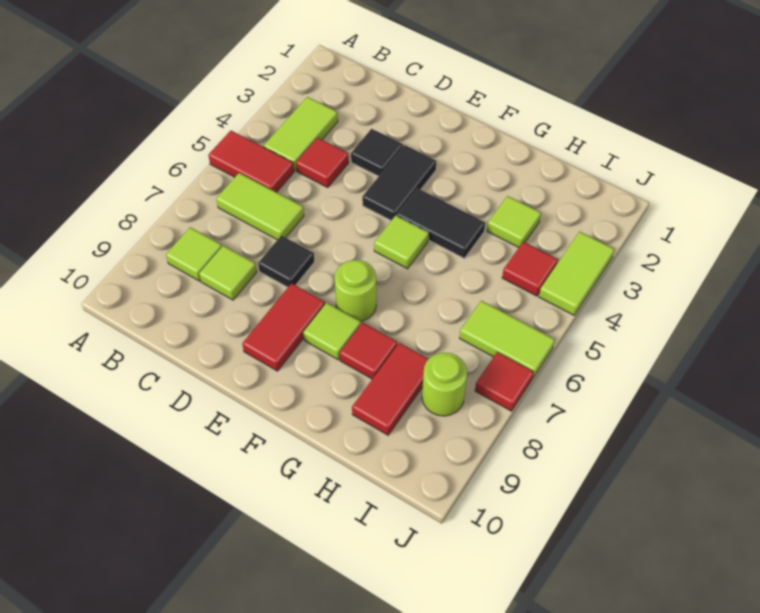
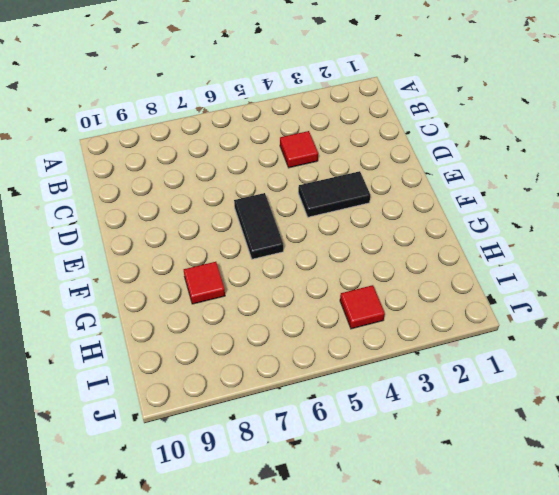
black tile E6:F6 level 1 -> black tile F4:G4 level 1
none -> red tile A5:B5 level 1
none -> lime tile B3:B4 level 1
none -> lime tile B6:C6 level 1

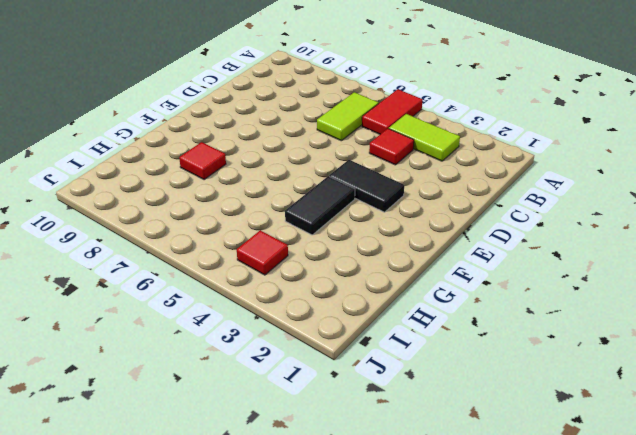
none -> lime tile B8 level 1
none -> lime tile C8 level 1
none -> black tile D3 level 1

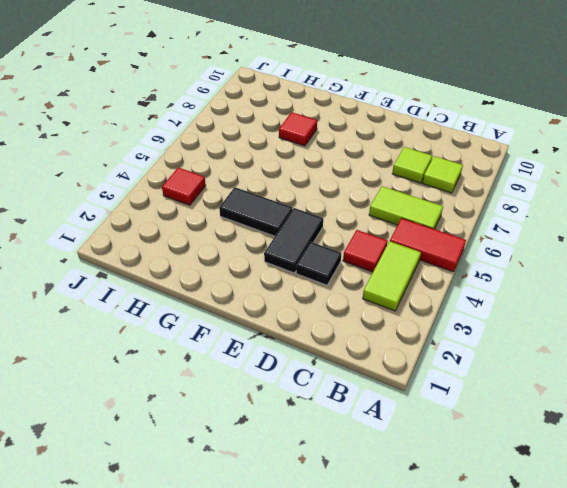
none -> black tile D7 level 1
none -> red tile E8:E9 level 1
none -> lime tile F5 level 1

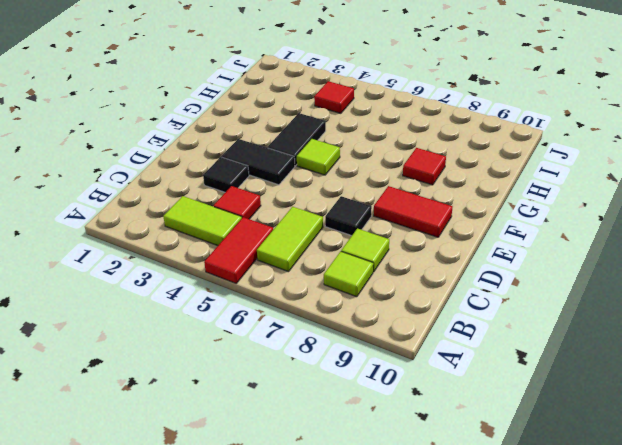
none -> lime round brick F7 level 1
none -> lime tile F8 level 1
none -> lime tile H3 level 1

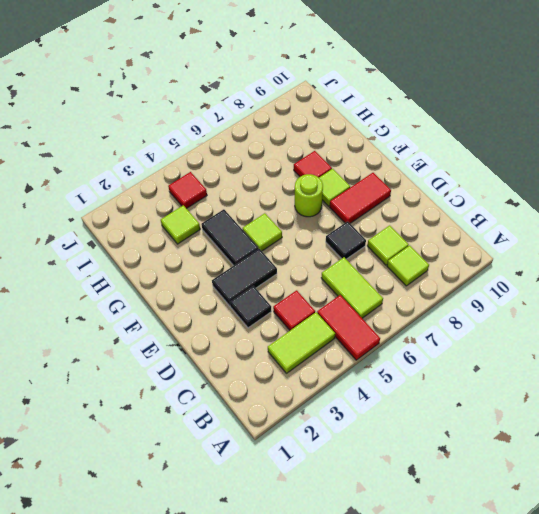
none -> red tile H8:H9 level 1
none -> lime tile I6:J6 level 1
none -> lime round brick I8 level 1

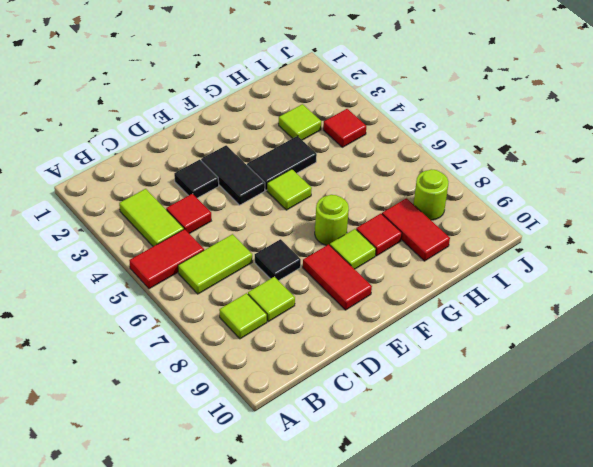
none -> lime tile I6:J6 level 1
none -> lime tile J3:J4 level 1
none -> red tile J7 level 1

